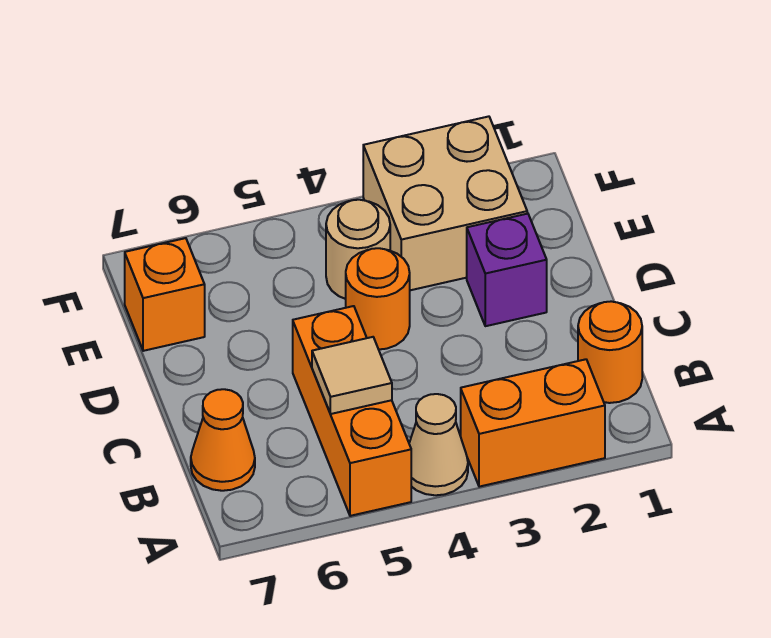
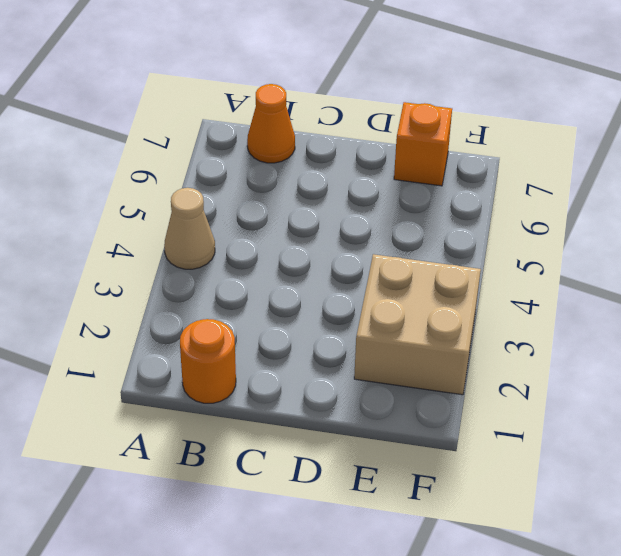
none -> orange brick A2:A3 level 1
none -> orange brick A5:C5 level 1

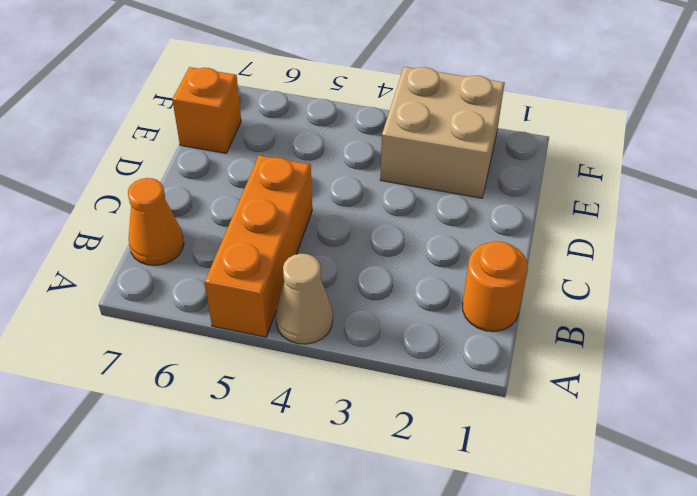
none -> orange brick A2:A3 level 1
none -> purple brick D2 level 1

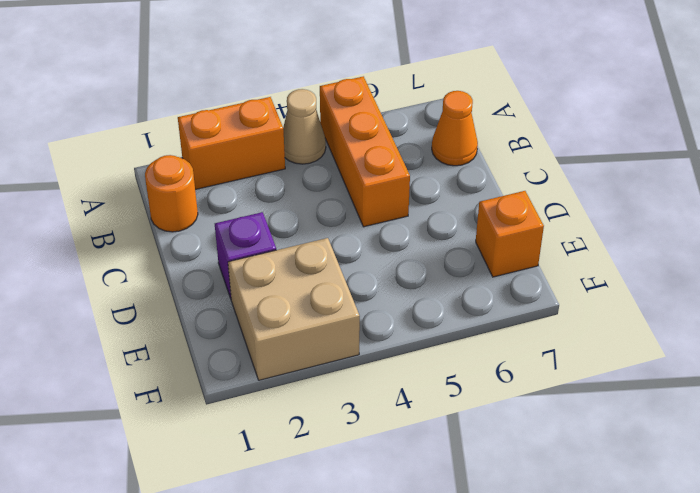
none -> orange round brick D4 level 1
none -> tan round brick E4 level 1

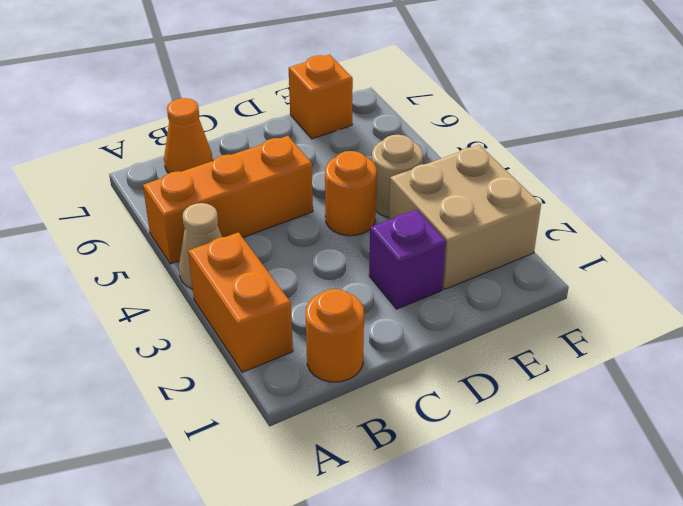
none -> tan tile B5 level 2

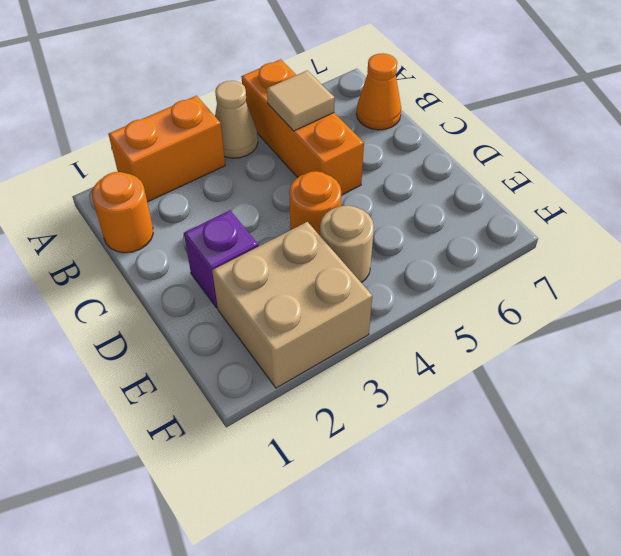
none -> orange brick E7 level 1

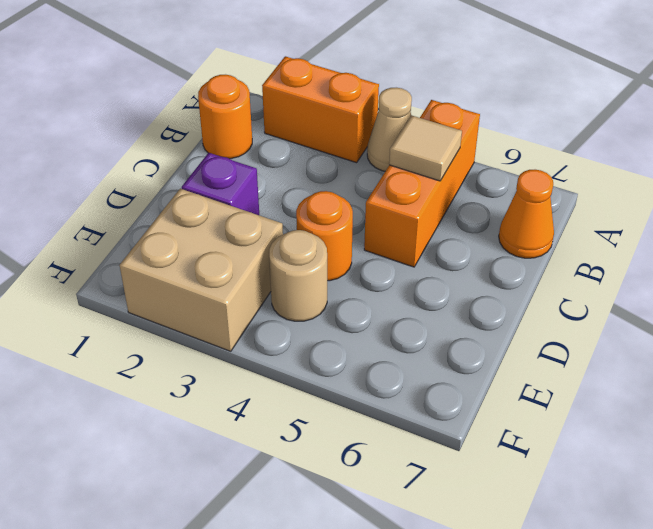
none -> orange brick E7 level 1

